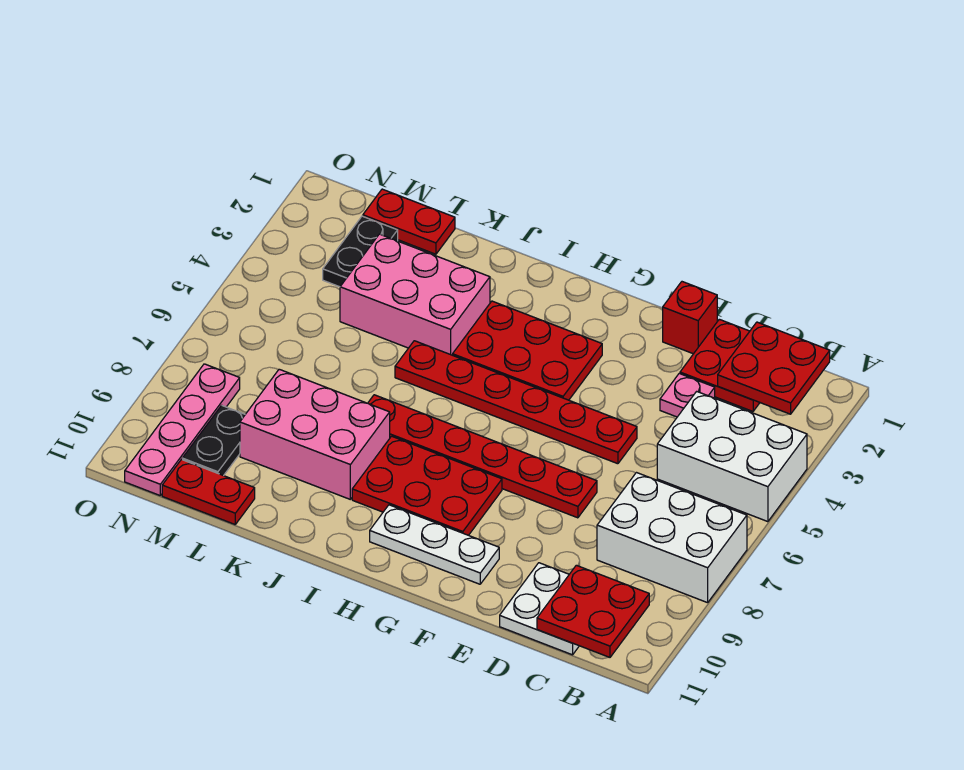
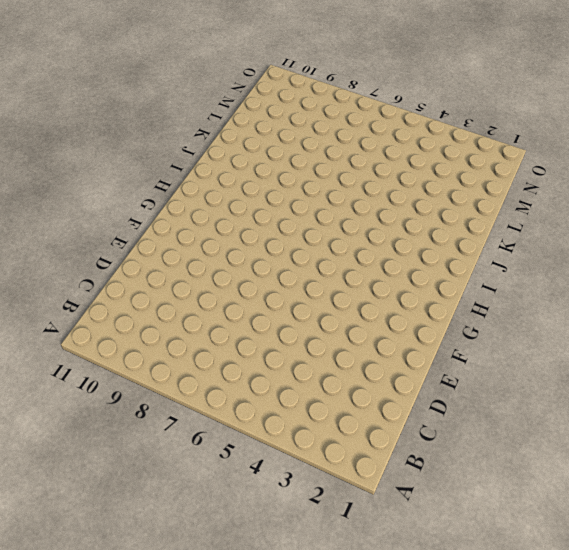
none -> white brick A4:C5 level 1
none -> white brick A7:C8 level 1
none -> red plate C1:D2 level 1

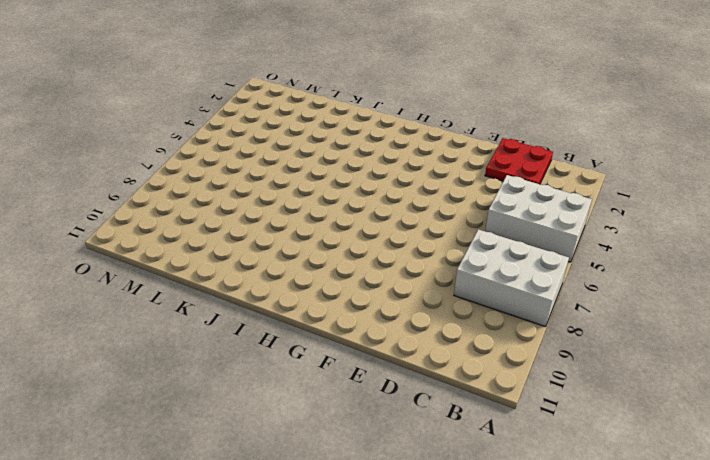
none -> white plate C10:D11 level 1
none -> pink plate D3 level 1
none -> red brick E1 level 1

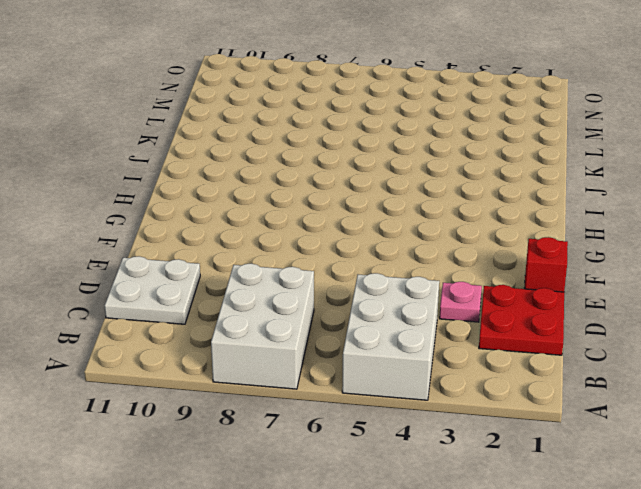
none -> red plate E5:J5 level 1
none -> red plate E7:J7 level 1
none -> white plate F10:H10 level 1

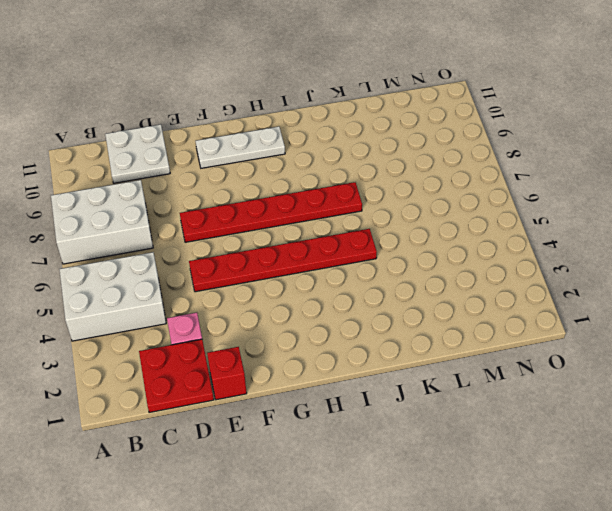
none -> red plate G3:I4 level 1
none -> red plate G8:I9 level 1
none -> pink brick J3:L4 level 1

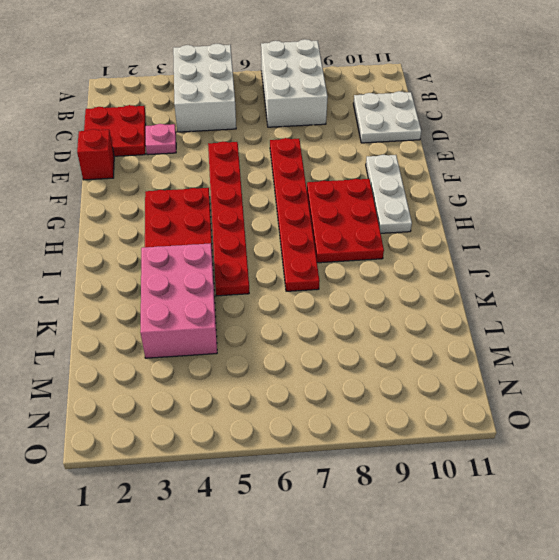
none -> pink brick J8:L9 level 1
none -> red plate L1:M1 level 1
none -> red plate L11:M11 level 1

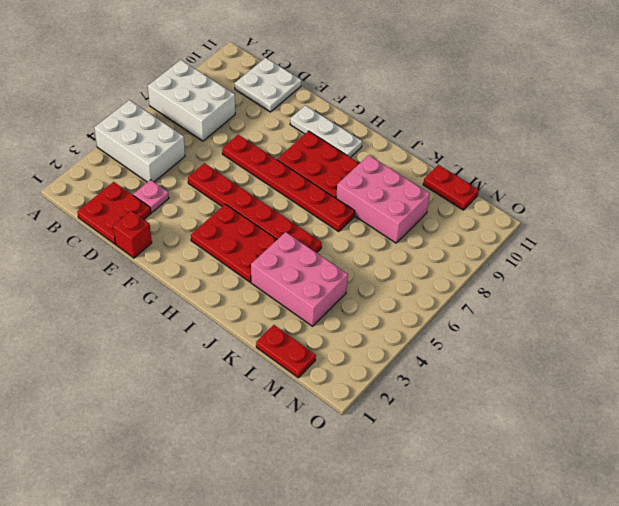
none -> black plate M2:M3 level 1
none -> black plate M9:M10 level 1
none -> pink plate N8:N11 level 1

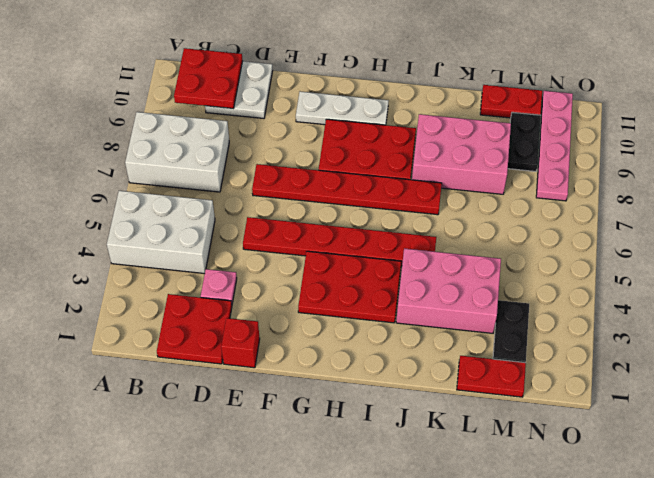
none -> red plate B1:C2 level 2

